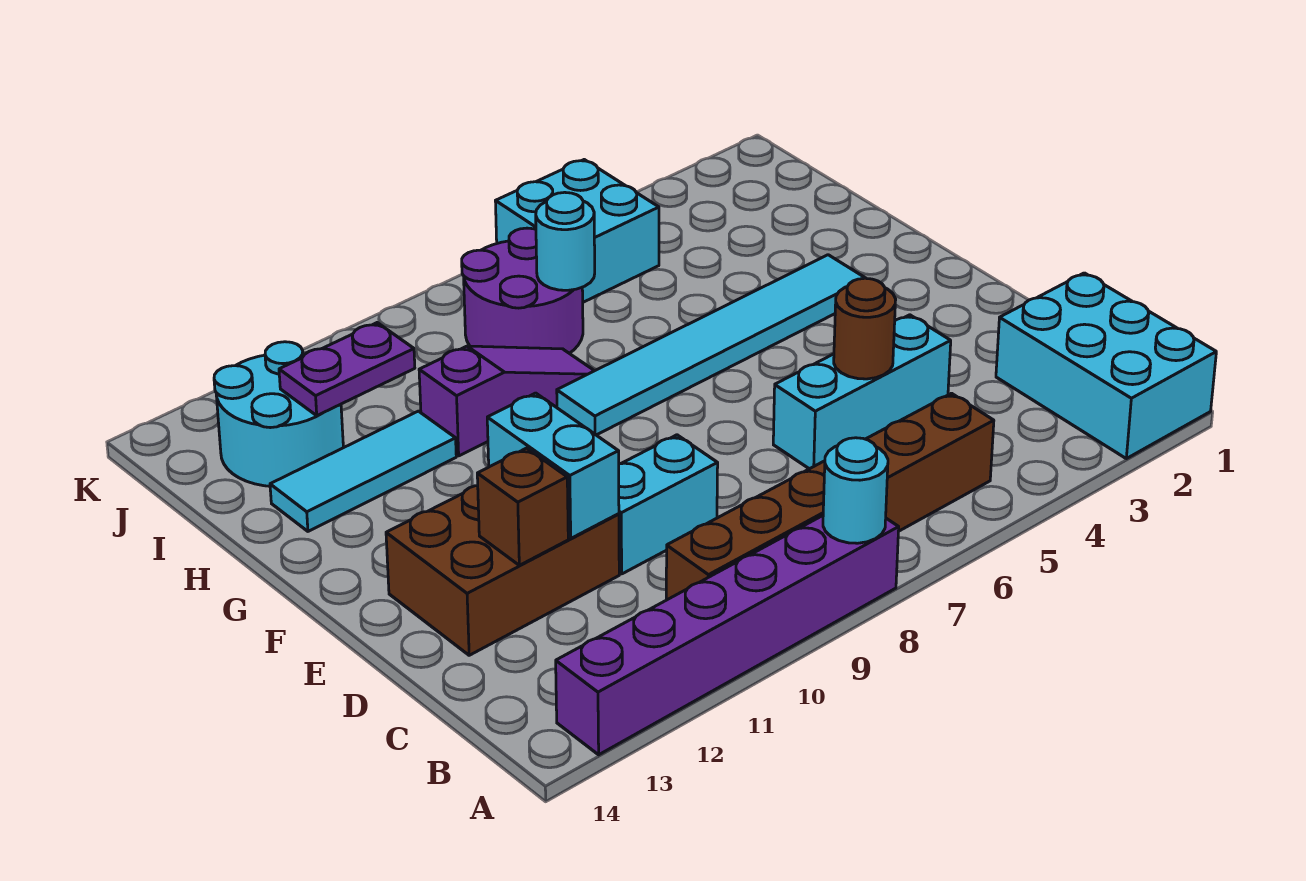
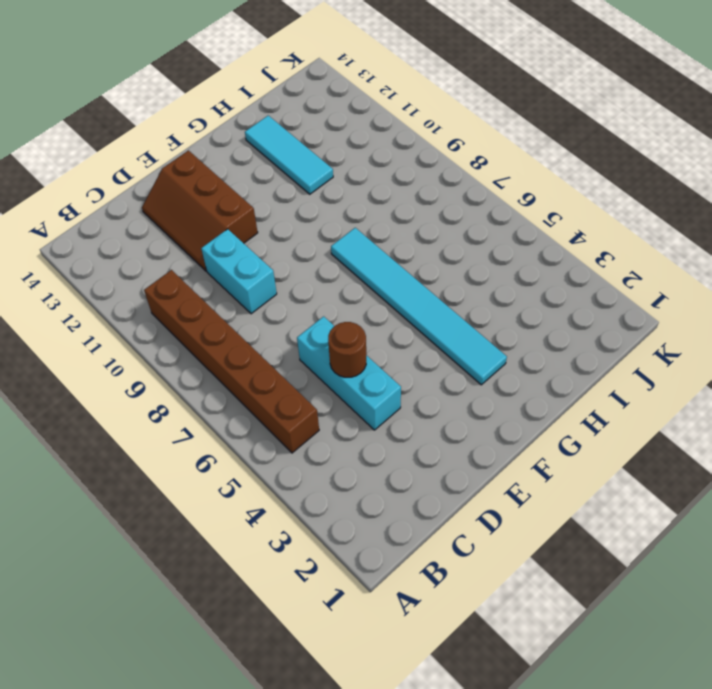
brown slope D11:E13 level 1 top E -> brown brick D11:E13 level 1
none -> cyan brick A1:C2 level 1
none -> purple brick A8:A13 level 1
none -> purple slope H8:H10 level 1 top 10

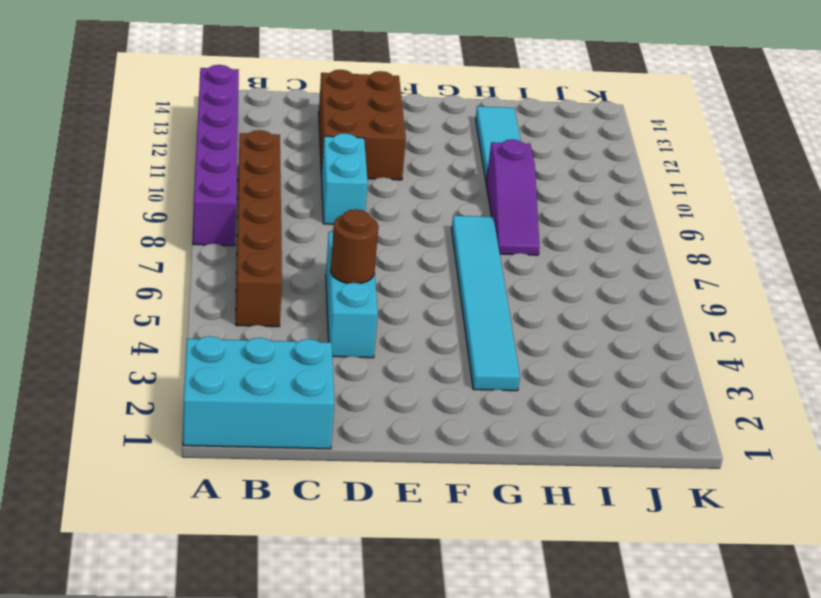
none -> purple round brick I7:J8 level 1
none -> cyan round brick I12:J13 level 1
none -> cyan brick J5:K6 level 1

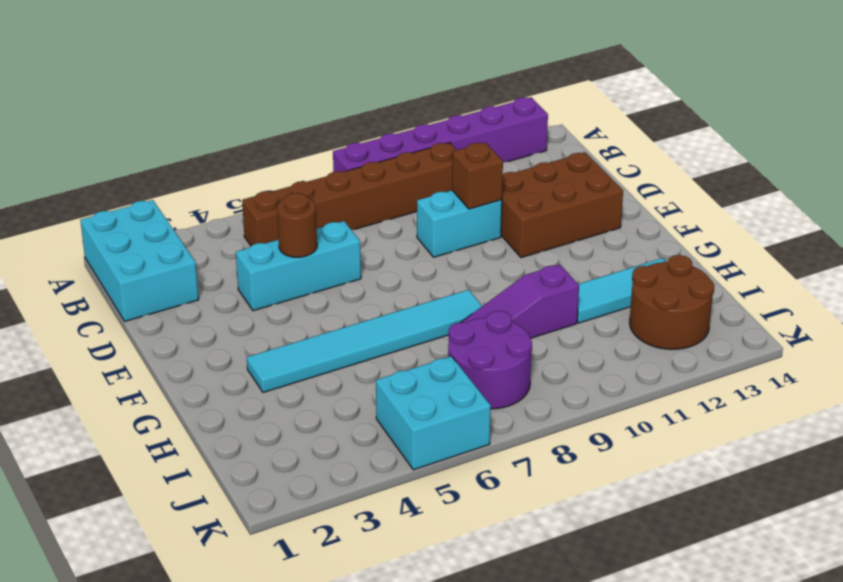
brown brick D10 level 2 -> brown brick D12 level 2
brown round brick I12:J13 level 1 -> cyan round brick I12:J13 level 1
none -> cyan round brick A8 level 2
none -> cyan brick D11:E11 level 2
none -> cyan round brick I7 level 2

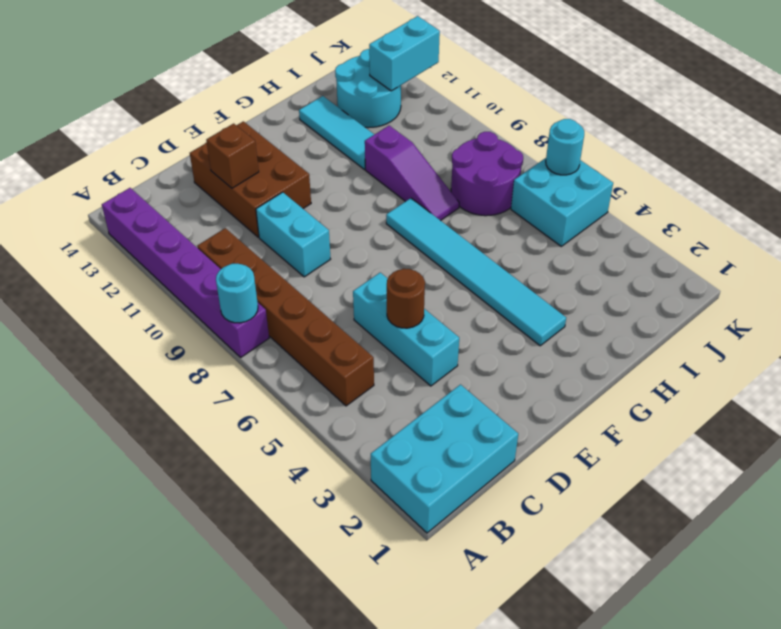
cyan brick J12:K12 level 2 -> cyan brick D11:E11 level 2
cyan round brick K6 level 2 -> cyan round brick I7 level 2
none -> purple plate I11:I12 level 2

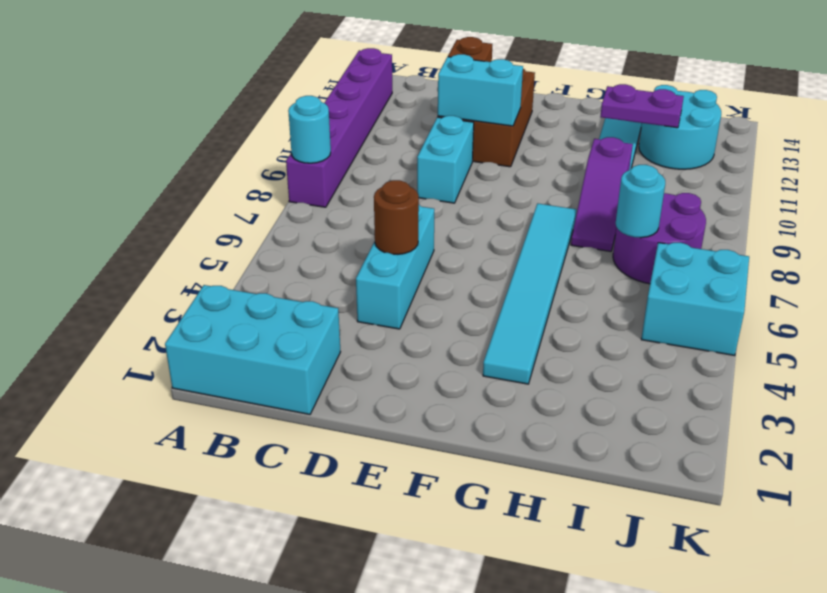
purple plate H12:I12 level 2 -> purple plate I11:I12 level 2
none -> brown brick B5:B10 level 1

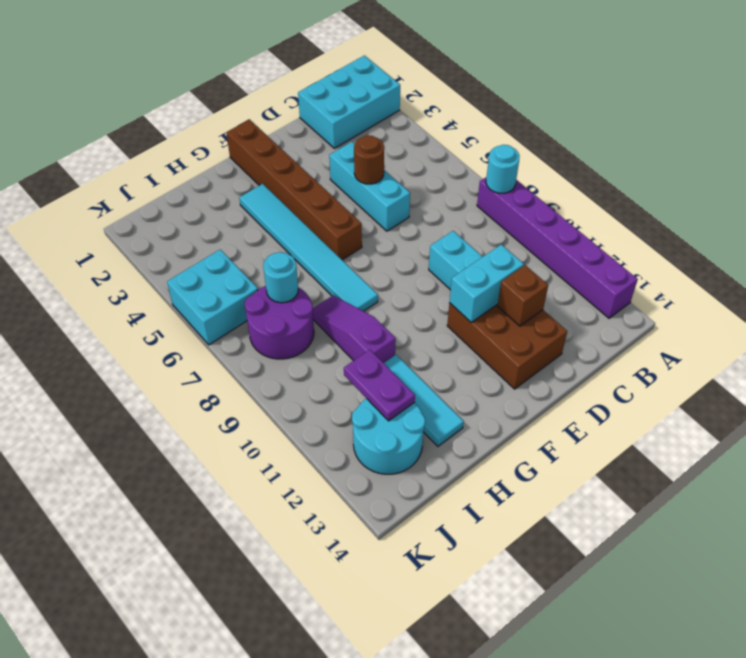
brown brick F1:F6 level 1 -> brown brick B5:B10 level 1

